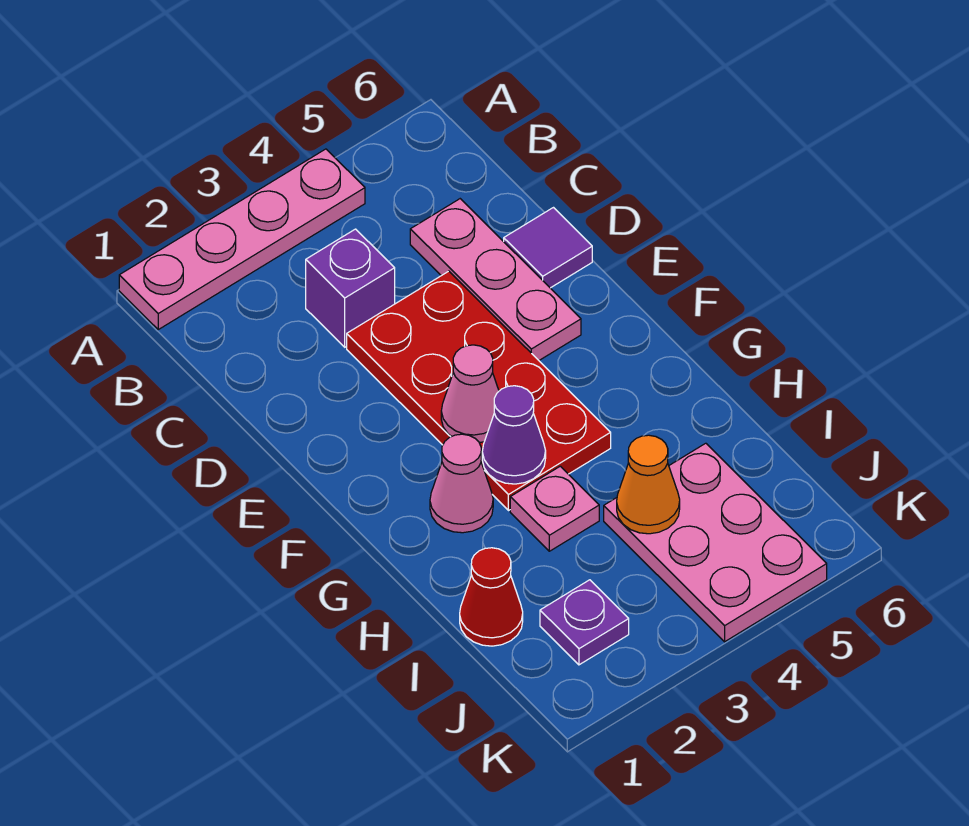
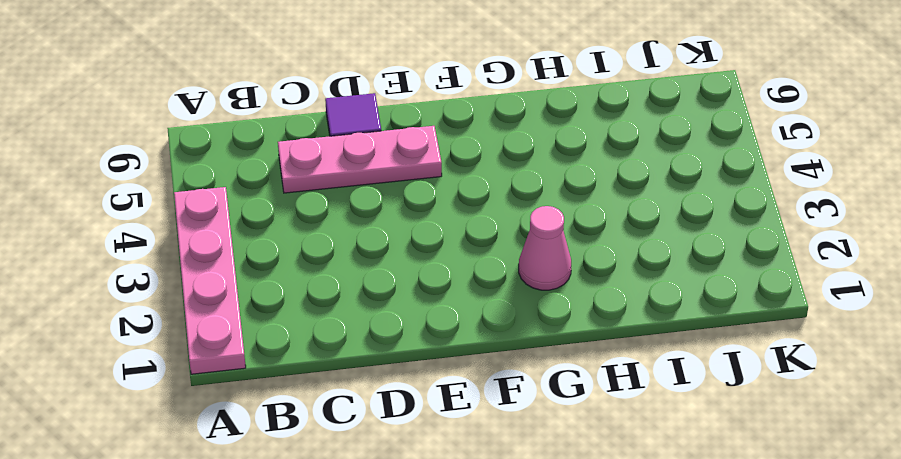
none -> purple brick C3 level 1
none -> red plate D3:G4 level 1
none -> pink plate H3 level 1

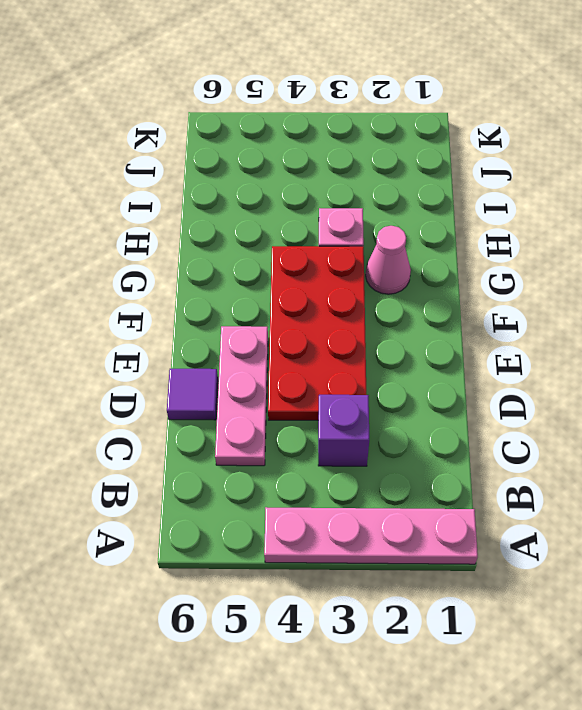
none -> red cone I1 level 1
none -> pink plate I4:K5 level 1
none -> purple plate J2 level 1

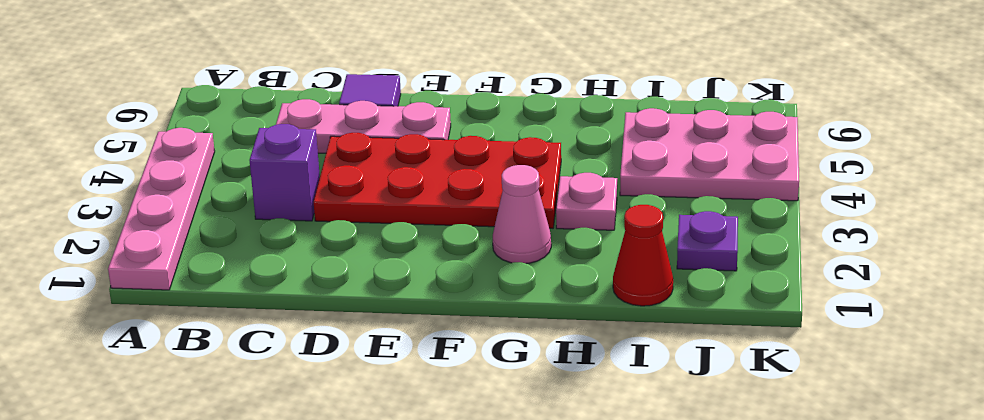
none -> pink cone F3 level 2
none -> purple cone G3 level 2
none -> orange cone I4 level 2

